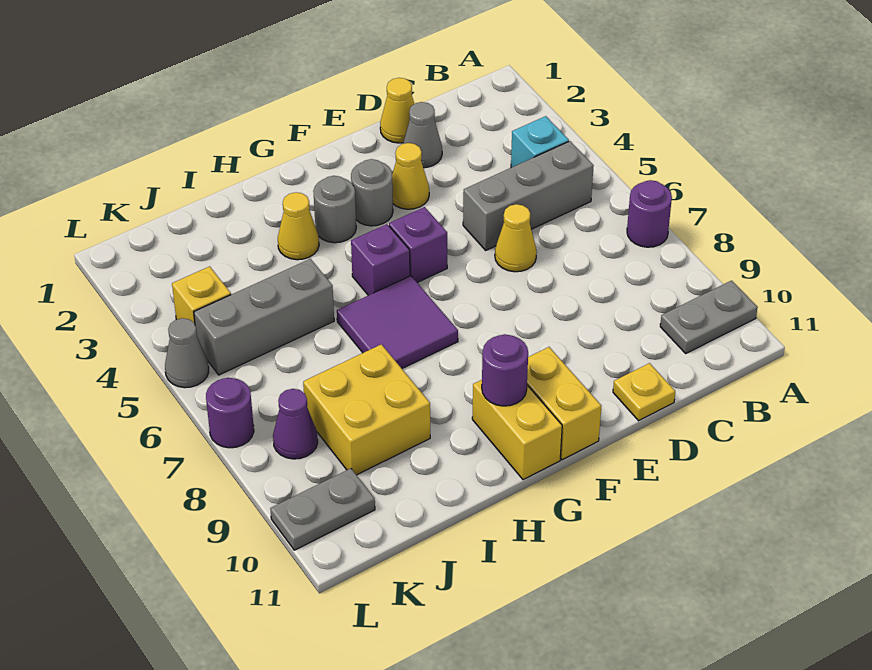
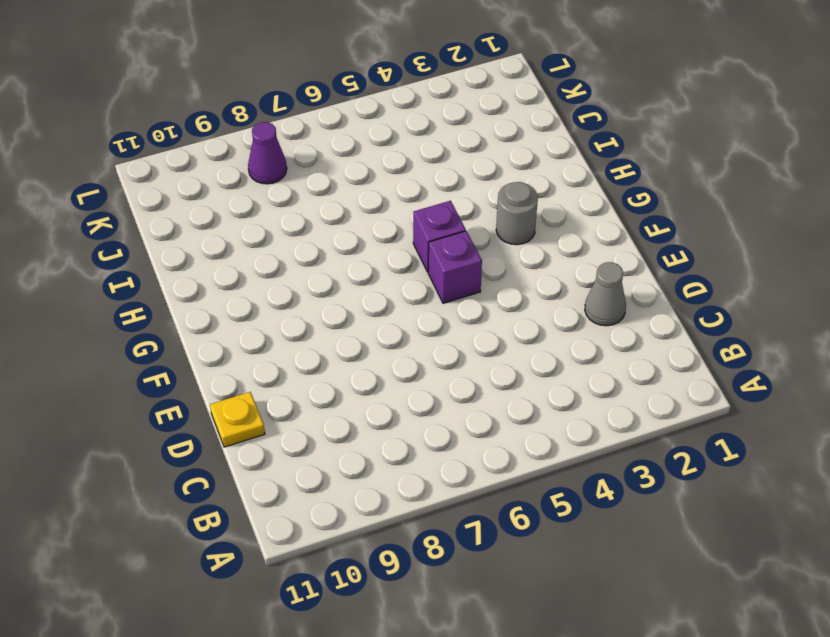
none -> purple round brick A7 level 1
none -> grey plate A10:B10 level 1
none -> cyan brick B4 level 1

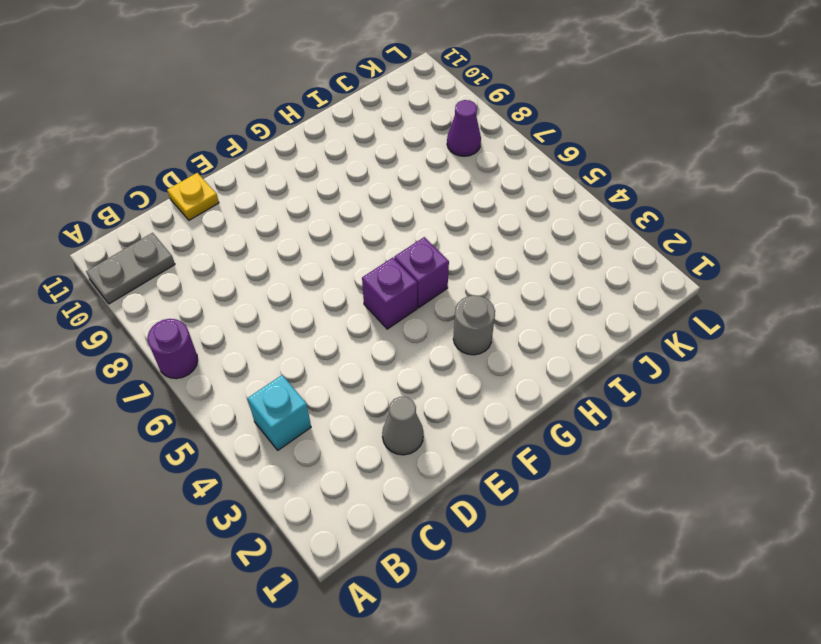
none -> grey brick B5:D5 level 1
none -> yellow cone D1 level 1
none -> yellow cone D6 level 1

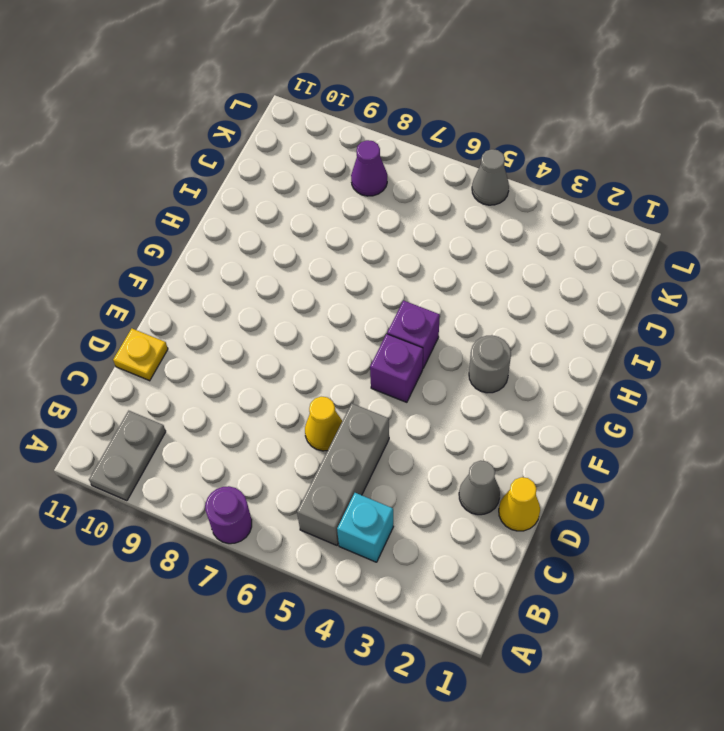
none -> yellow cone E3 level 1
none -> grey round brick F3 level 1
none -> yellow brick F10:F11 level 1

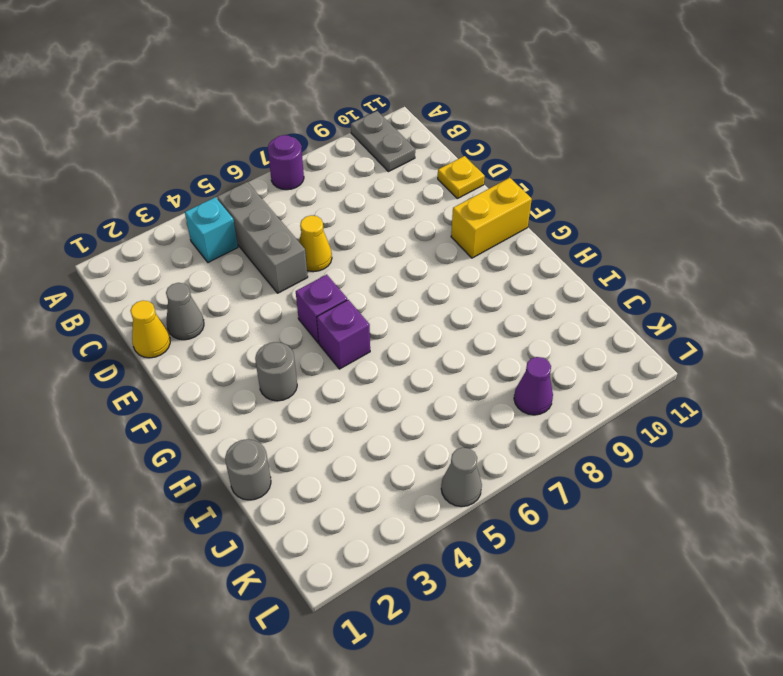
grey round brick I1 level 1 -> grey round brick F3 level 1
none -> yellow cone E3 level 1
none -> purple tile G6:H7 level 1
none -> yellow brick G10:G11 level 1

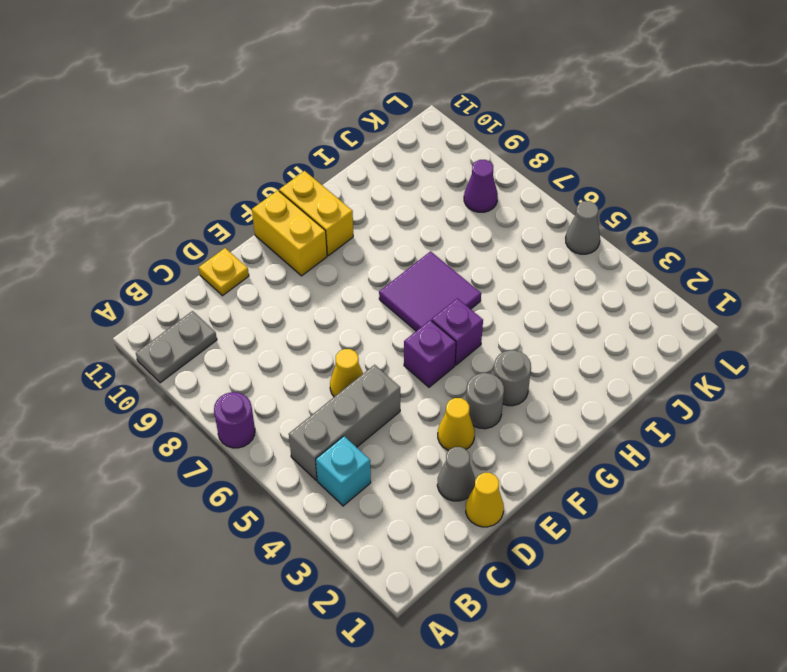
none -> yellow cone H3 level 1
none -> grey brick I5:K5 level 1
none -> yellow brick I8:J9 level 1

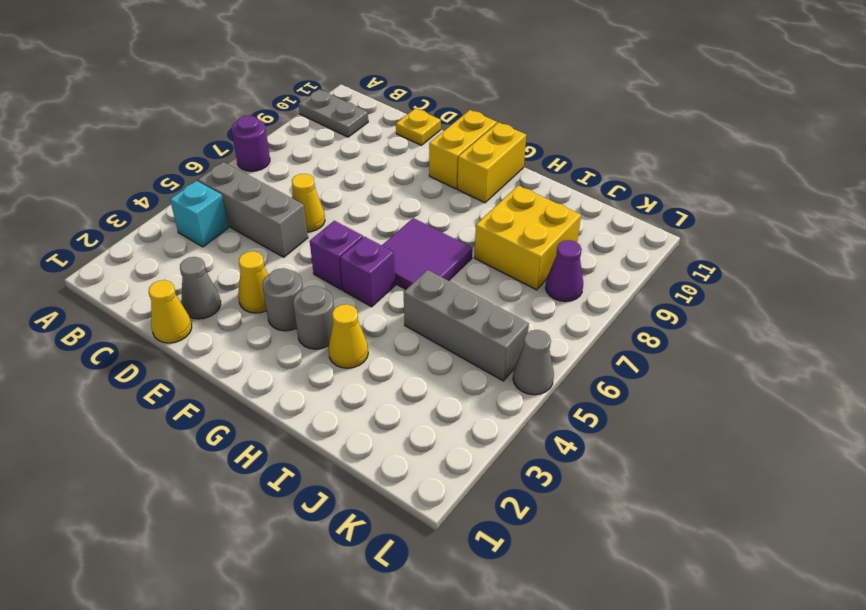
none -> yellow brick K4 level 1
none -> grey plate K10:L10 level 1
none -> purple round brick L7 level 1

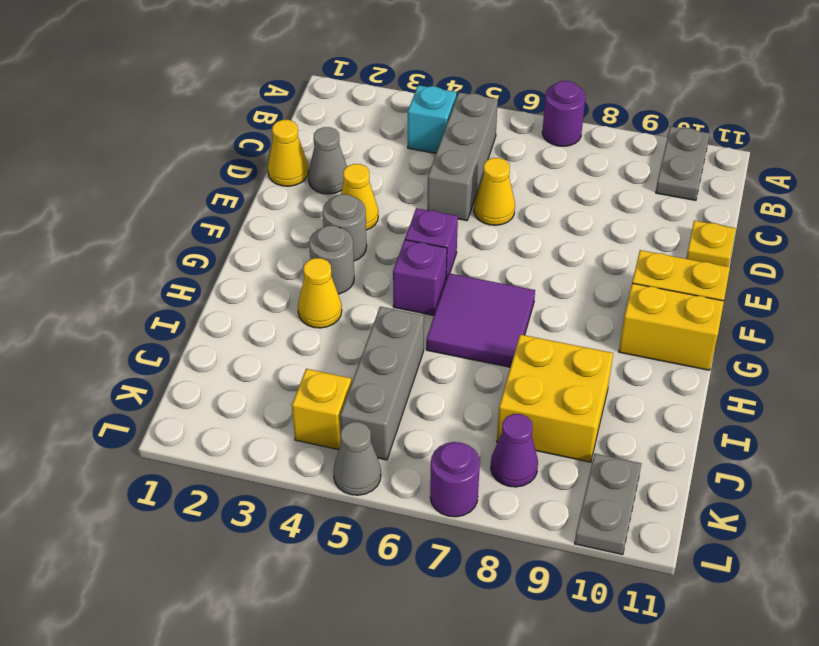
none -> purple round brick G10 level 2

